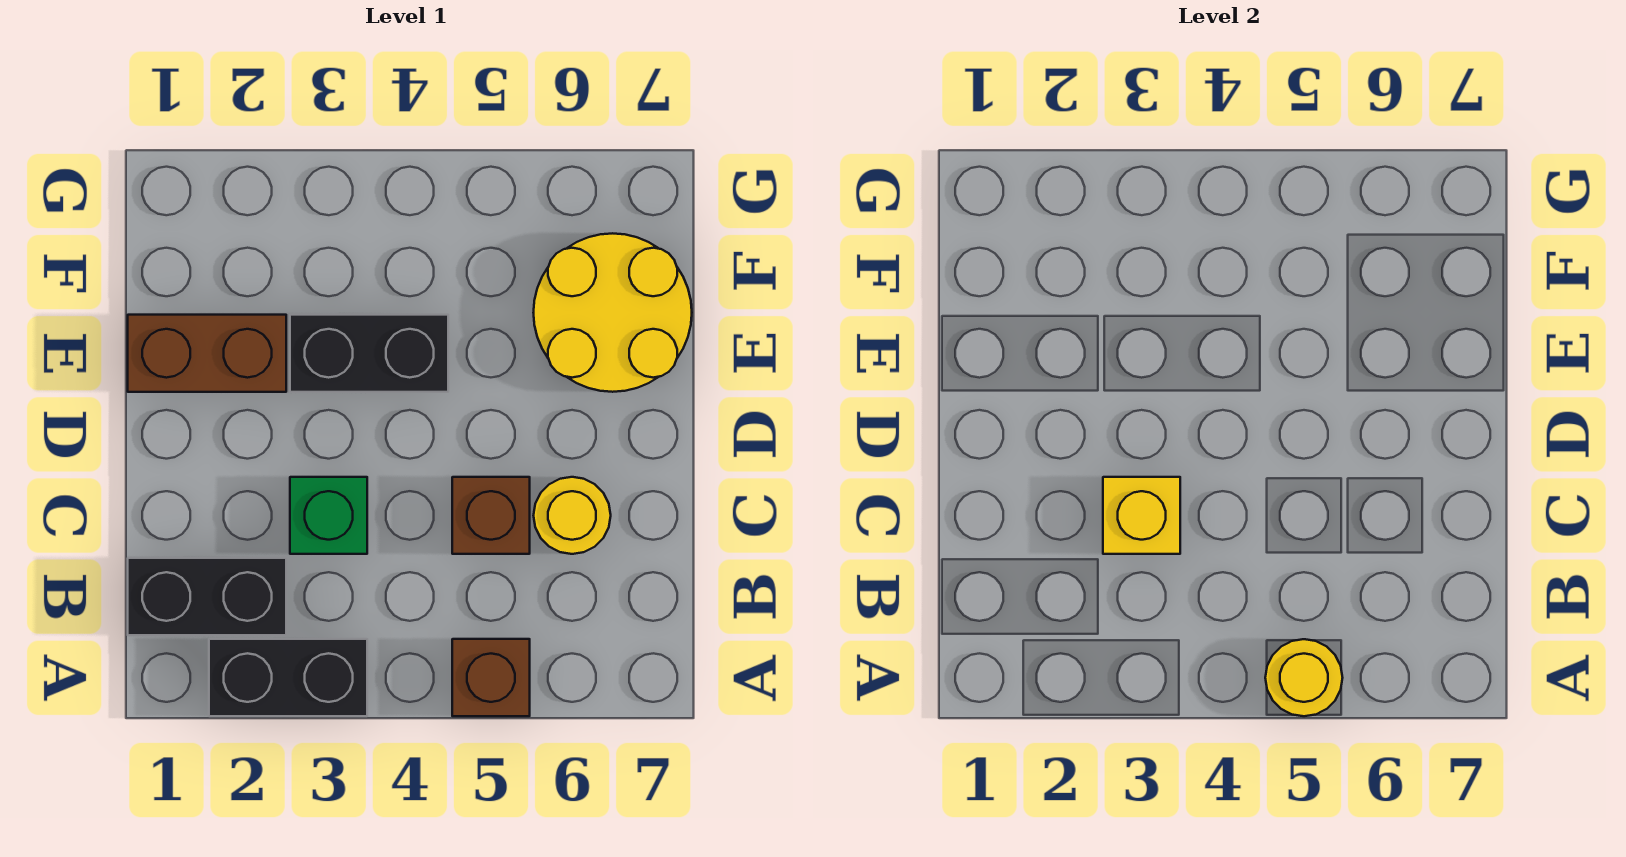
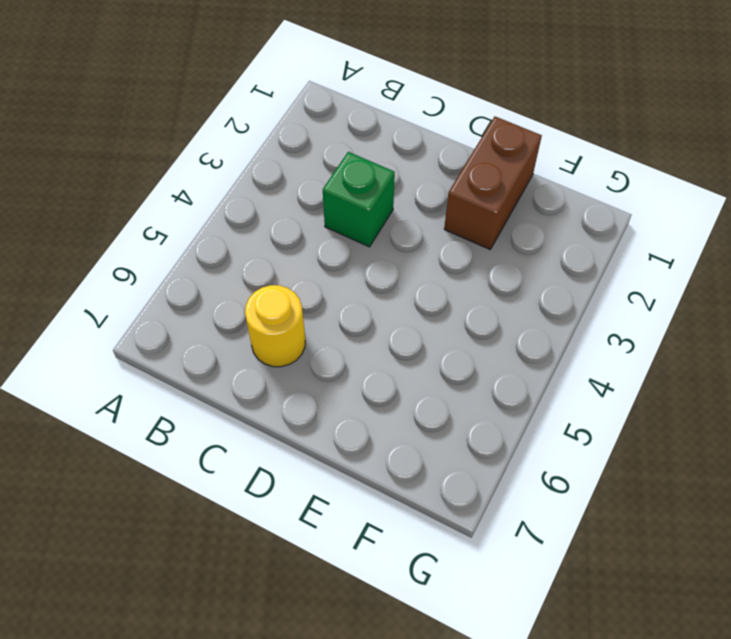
none -> black brick A2:A3 level 1
none -> brown brick A5 level 1

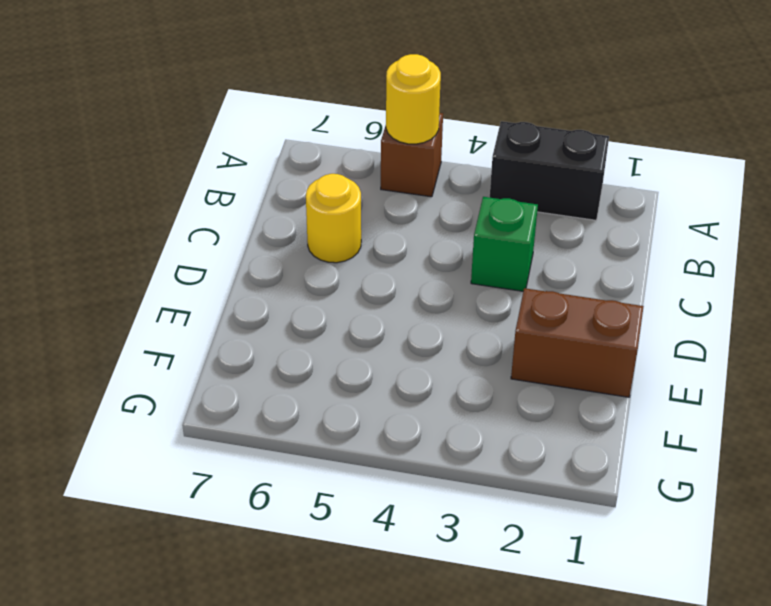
none -> black brick B1:B2 level 1
none -> brown brick C5 level 1

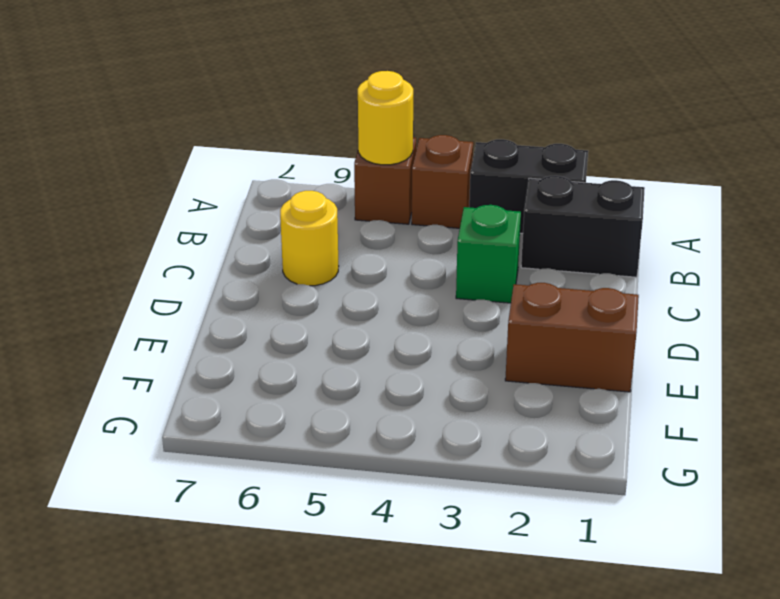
brown brick A4 level 1 -> brown brick C5 level 1
none -> black brick E3:E4 level 1
none -> yellow round brick E6:F7 level 1

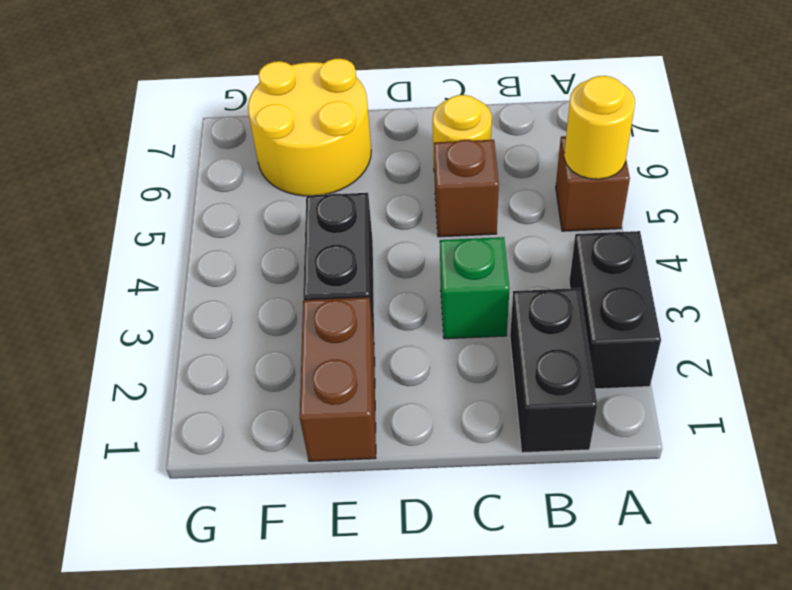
none -> yellow brick C3 level 2

